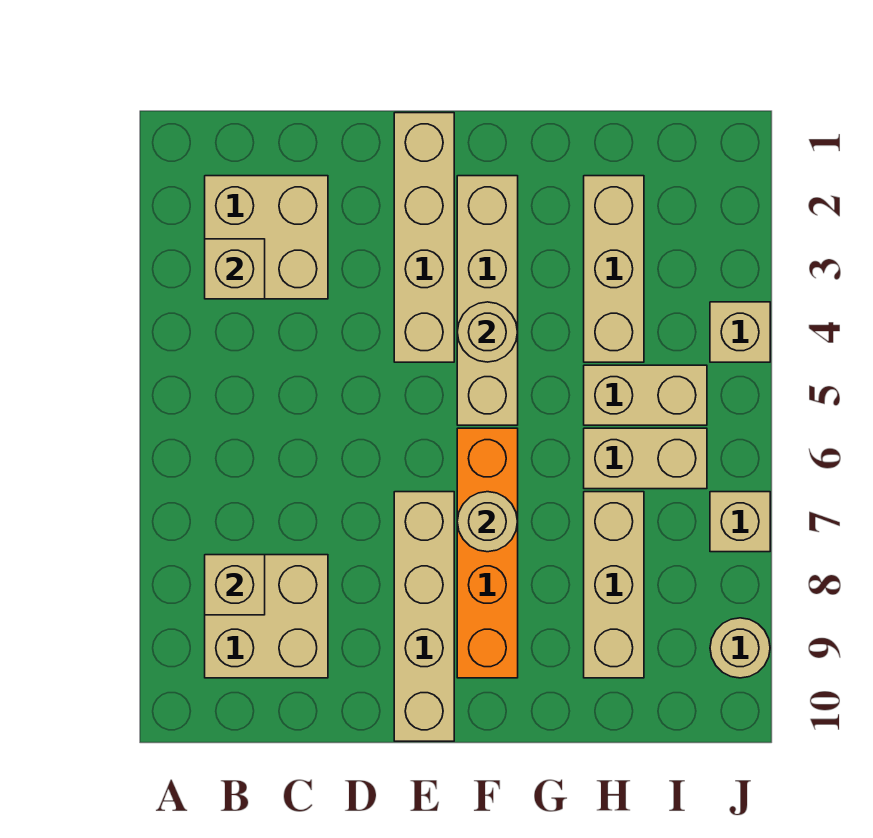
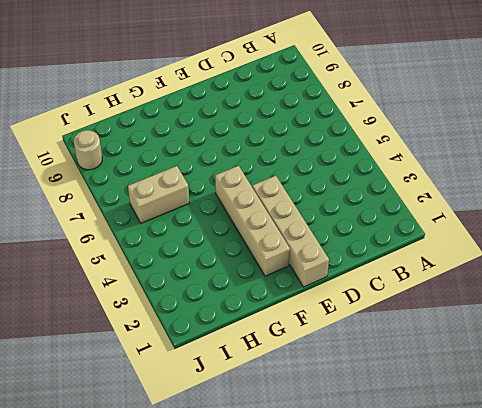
none -> tan brick B2:C3 level 1
none -> tan brick B8:C9 level 1
none -> tan brick E7:E10 level 1

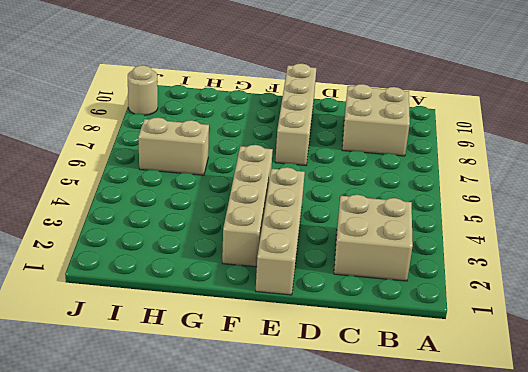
none -> orange brick F6:F9 level 1
none -> tan brick H2:H4 level 1
none -> tan brick H5:I5 level 1

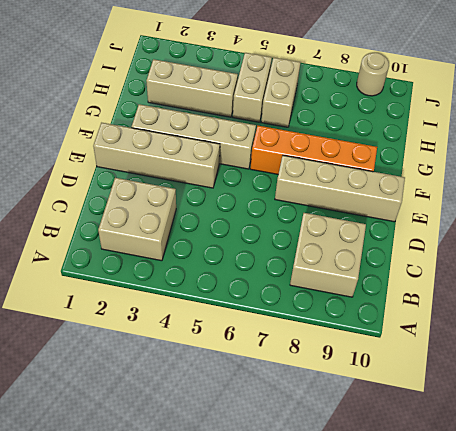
none -> tan brick H7:H9 level 1
none -> tan brick J4 level 1
none -> tan brick J7 level 1

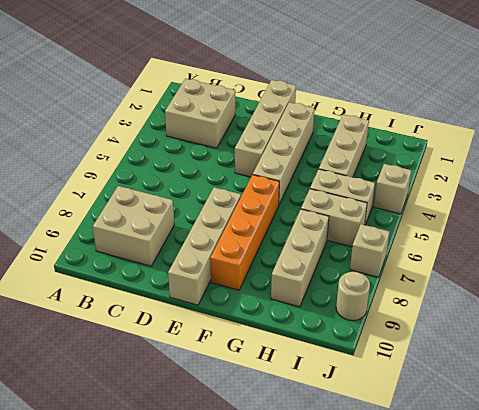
none -> tan brick B3 level 2
none -> tan brick B8 level 2
none -> tan round brick F4 level 2

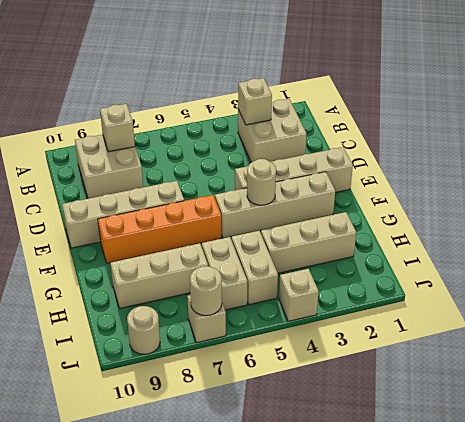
tan round brick J7 level 2 -> tan round brick F7 level 2

